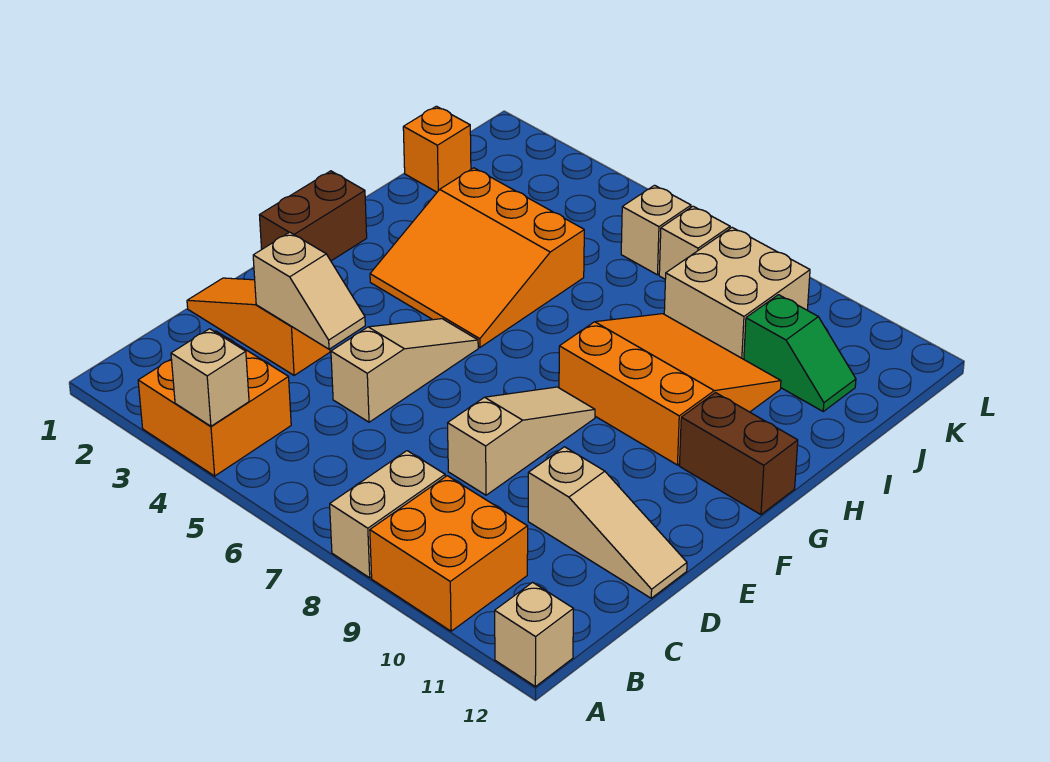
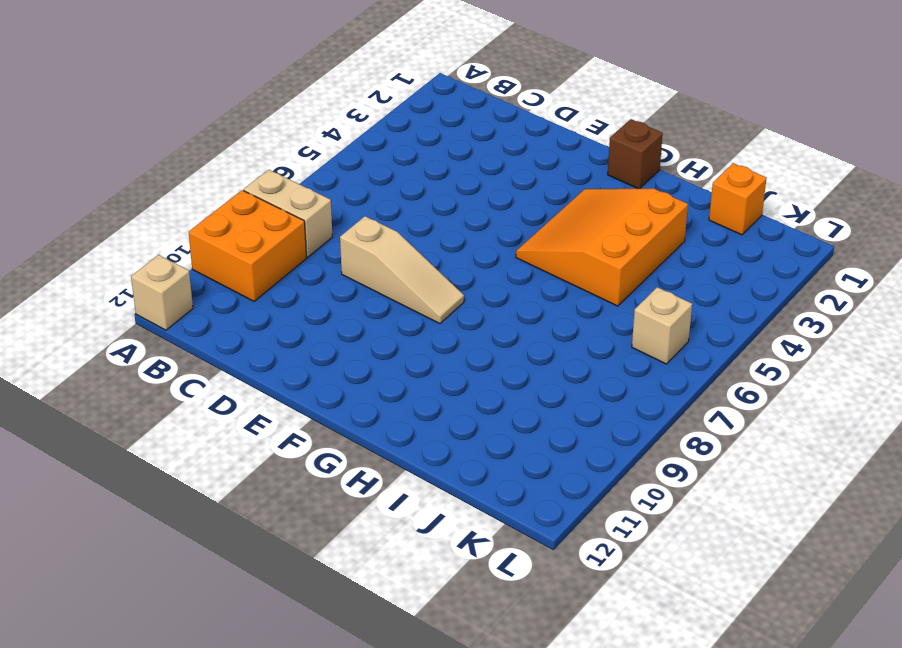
brown brick G1 level 1 -> brown brick F1:G1 level 1
none -> orange brick A3:B4 level 1
none -> orange slope D1:D3 level 1 top 3
none -> tan slope D5:F5 level 1 top D

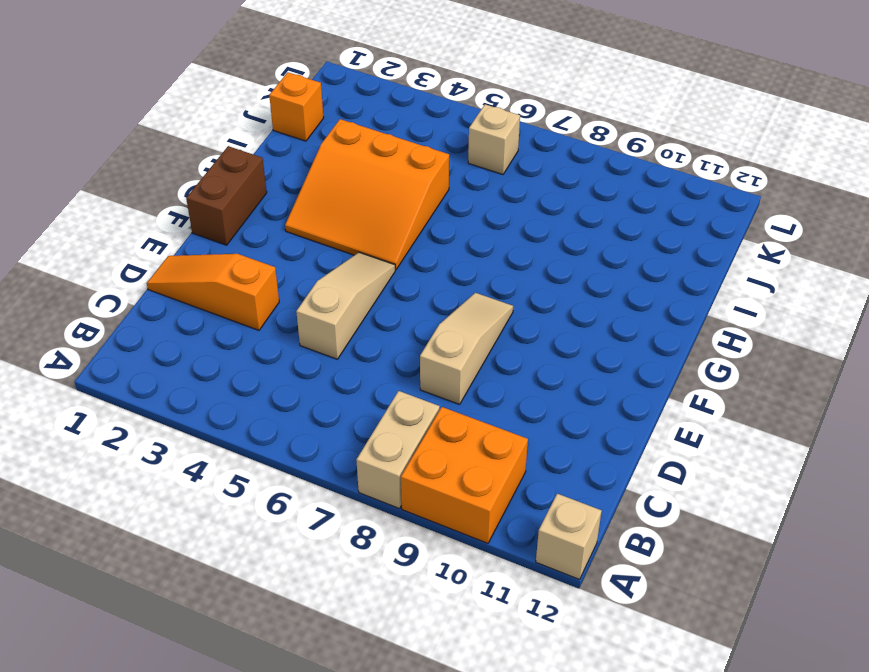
none -> orange brick A3:B4 level 1
none -> tan slope D10:D12 level 1 top 10
none -> orange slope G8:I10 level 1 top G

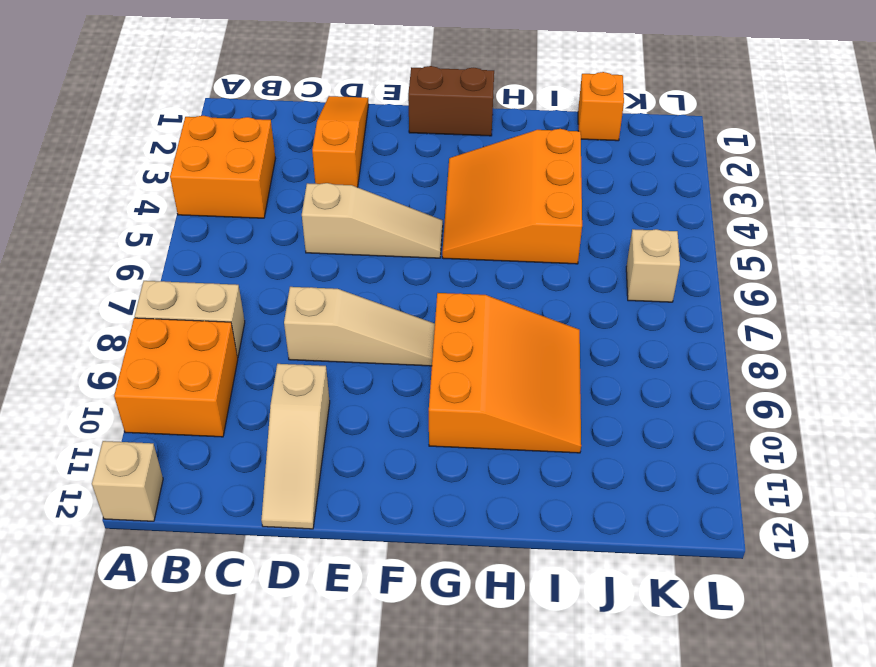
none -> brown brick G11:G12 level 1
none -> tan brick J8:K9 level 1
none -> green slope J10:J11 level 1 top 10

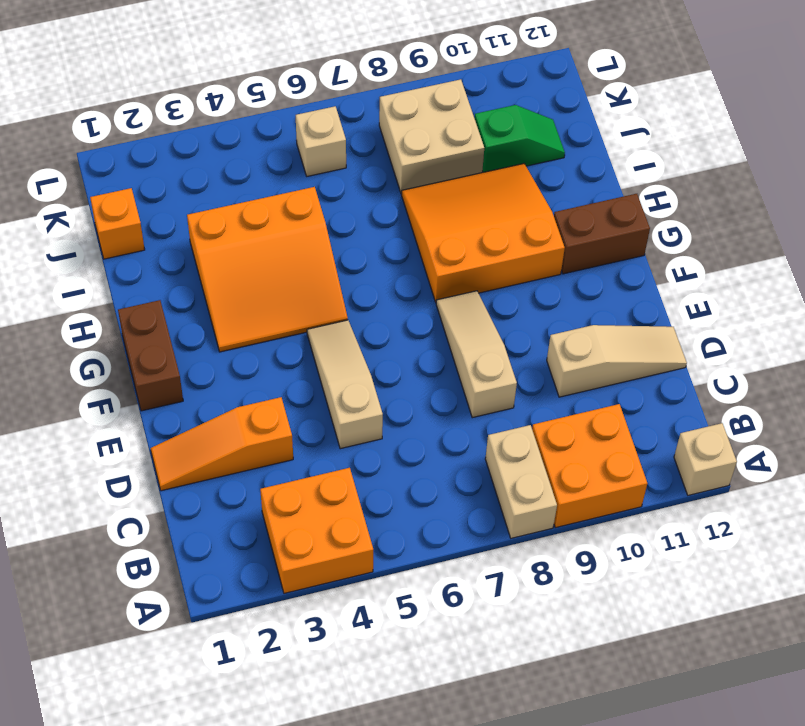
none -> tan brick K7 level 1
none -> tan brick A4 level 2
none -> tan slope D3:D4 level 2 top 3

